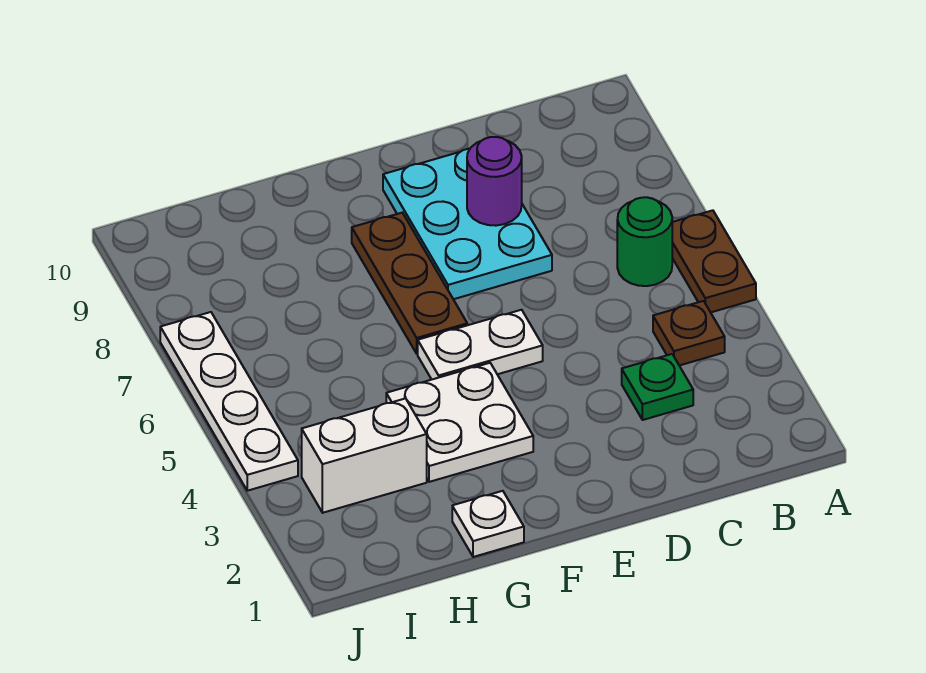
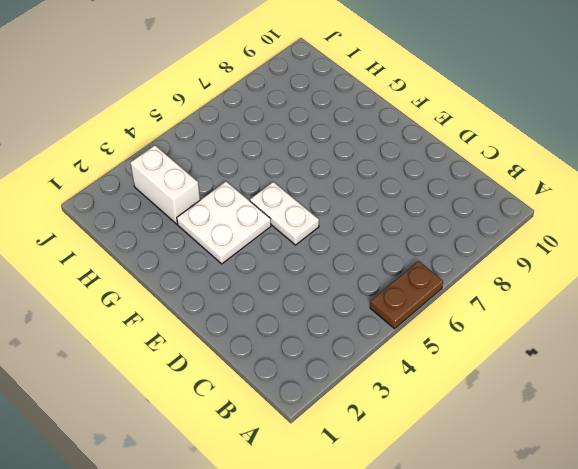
none -> brown plate B4 level 1
none -> green round brick B6 level 1
none -> green plate C3 level 1

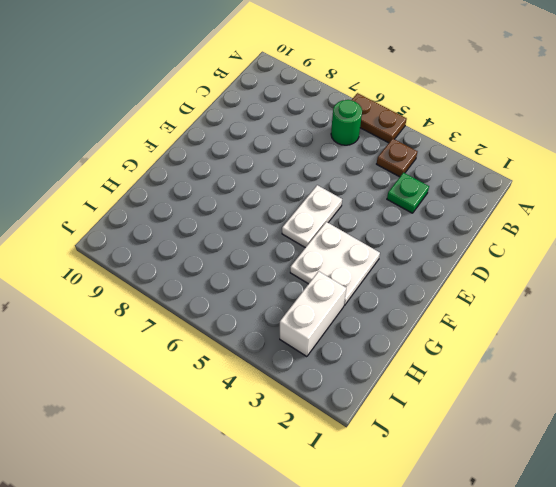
none -> cyan plate D7:E9 level 1
none -> brown plate F6:F8 level 1
none -> white plate G1 level 1

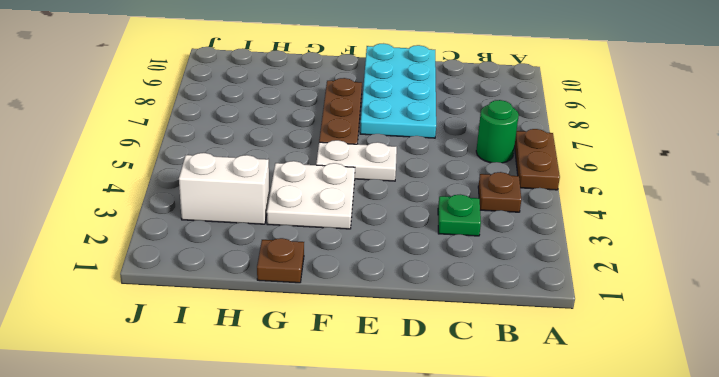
cyan plate D7:E10 level 1 -> cyan plate D7:E9 level 1
brown plate G1 level 1 -> white plate G1 level 1
none -> white plate J4:J7 level 1
none -> purple round brick D8 level 2

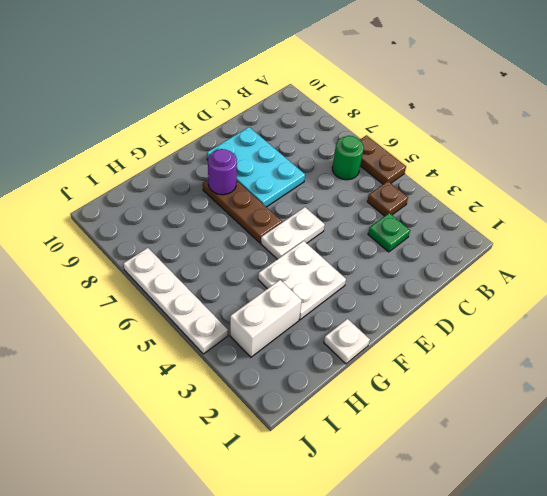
purple round brick F8 level 2 -> purple round brick D8 level 2

